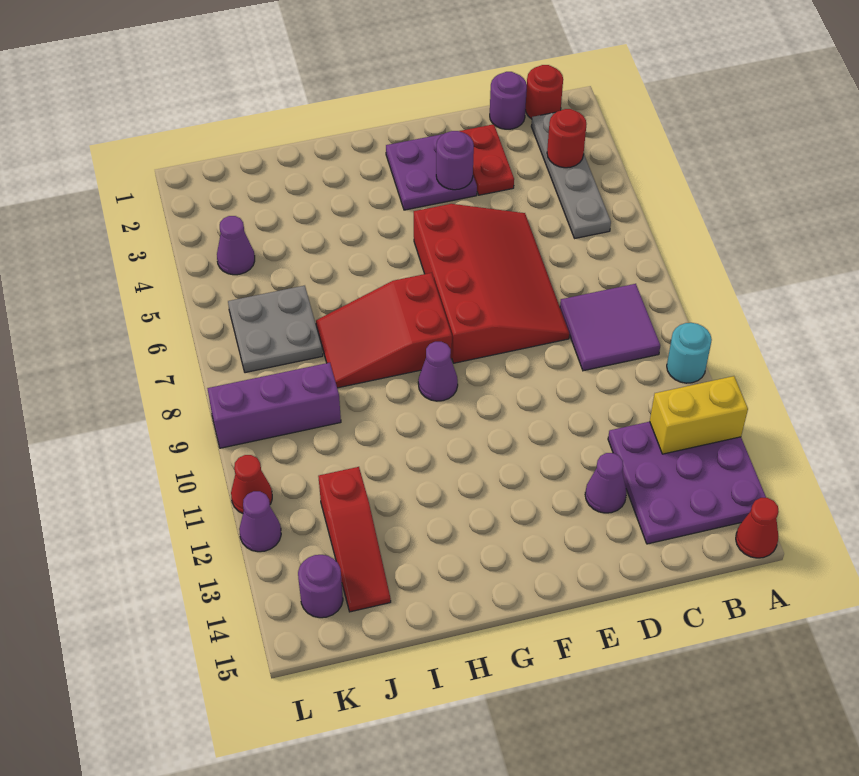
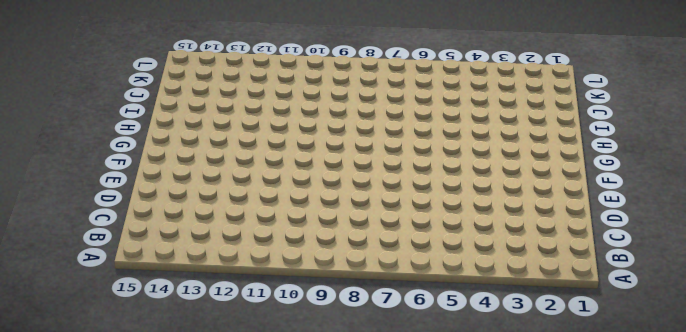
none -> cyan round brick A10 level 1
none -> purple plate A12:C14 level 1
none -> red cone A15 level 1

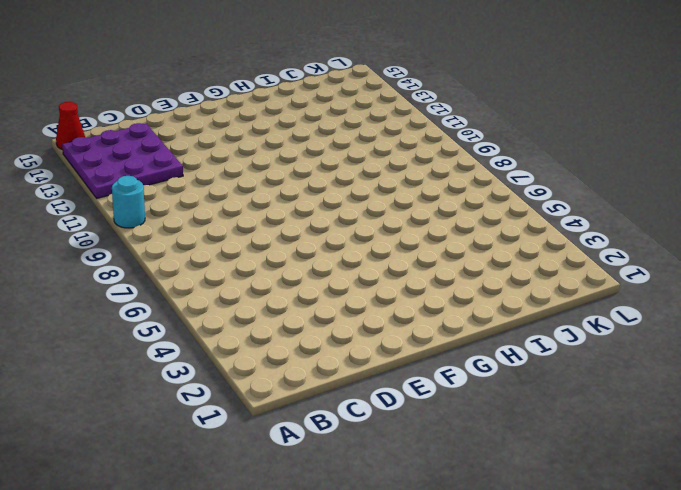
none -> red round brick B1 level 1
none -> grey plate B2:B5 level 1
none -> purple tile B8:C9 level 1

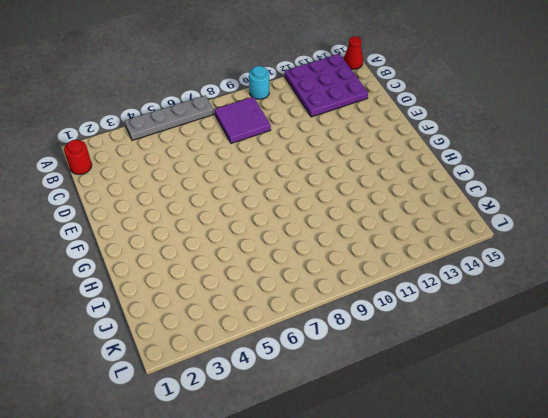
grey plate A4:A7 level 1 -> grey plate B2:B5 level 1
none -> purple round brick C1 level 1
none -> red plate D2:D3 level 1
none -> red slope D5:F8 level 1 top F

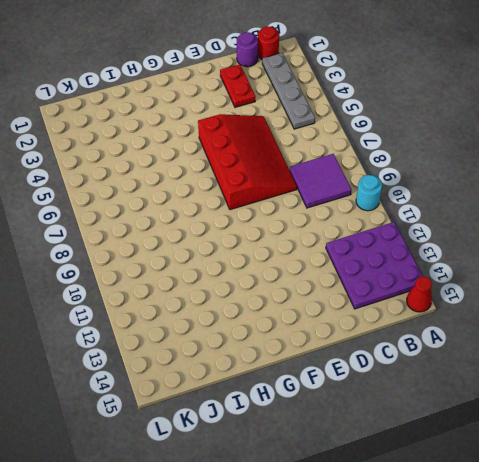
none -> purple cone D13 level 1
none -> purple plate E2:F3 level 1
none -> red slope G7:I8 level 1 top G

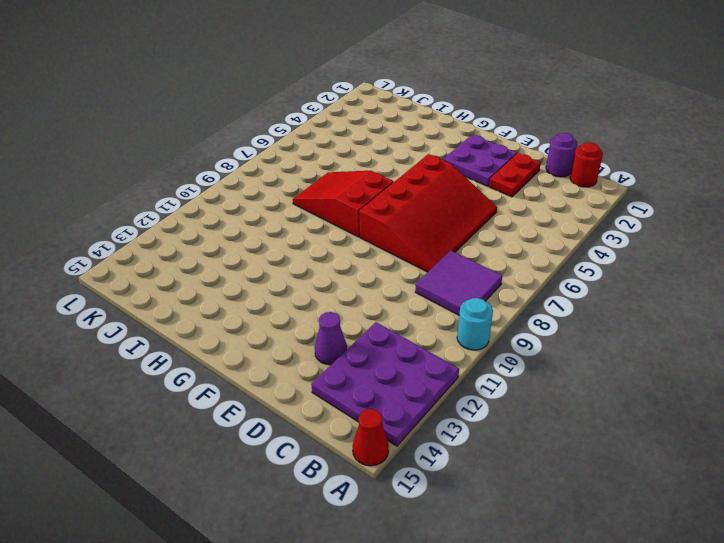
none -> grey plate B2:B5 level 1
none -> purple cone G9 level 1
none -> grey plate J6:K7 level 1

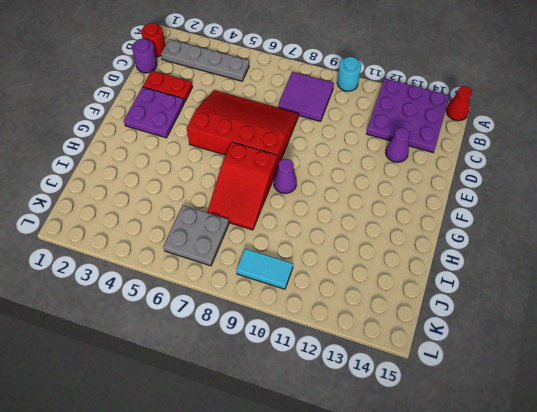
cyan tile K9:K10 level 1 -> purple brick J9:L9 level 1
none -> red slope J12:J14 level 1 top 12
none -> purple cone K4 level 1
none -> purple round brick K14 level 1

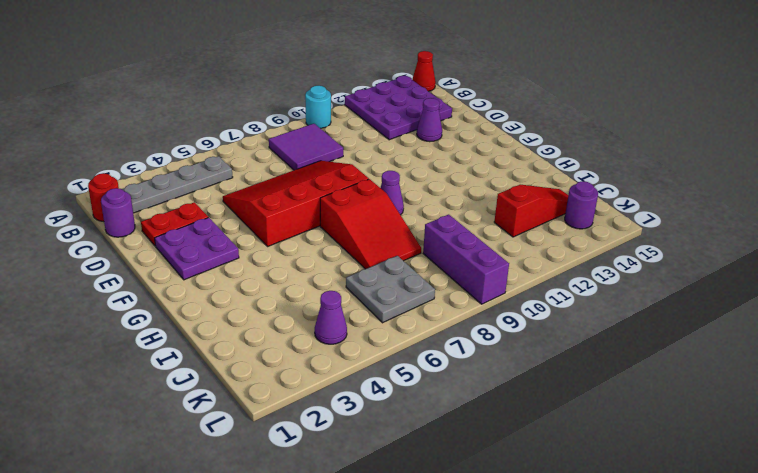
none -> red cone L11 level 1
none -> purple cone L12 level 1
none -> yellow brick A12:B12 level 2

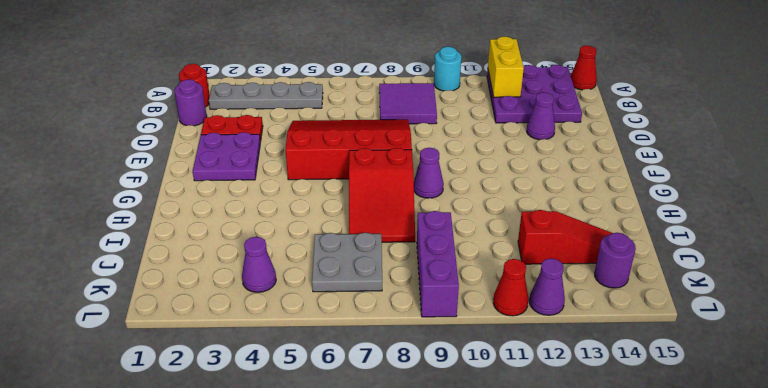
none -> red round brick B3 level 2
none -> purple round brick E3 level 2

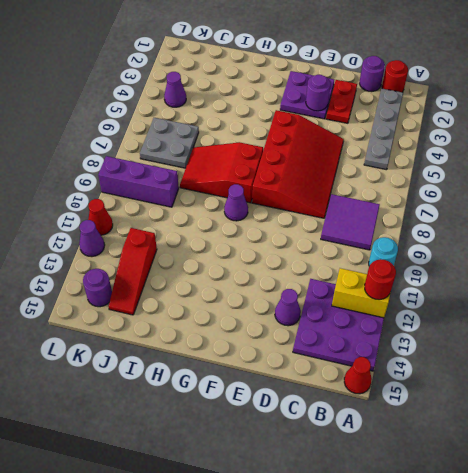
red round brick A12 level 3 -> red round brick B3 level 2

